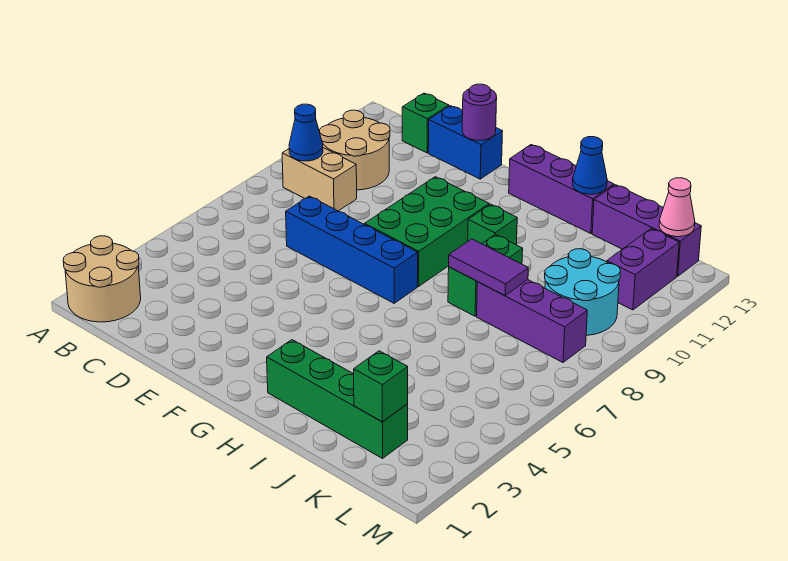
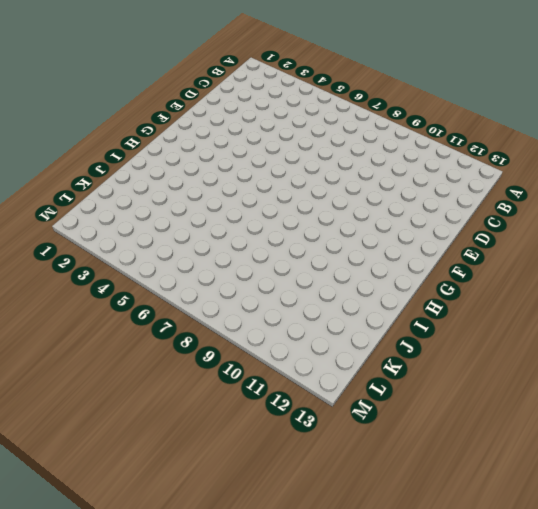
none -> tan round brick A1:B2 level 1
none -> tan brick B9:C9 level 1
none -> tan round brick B10:C11 level 1

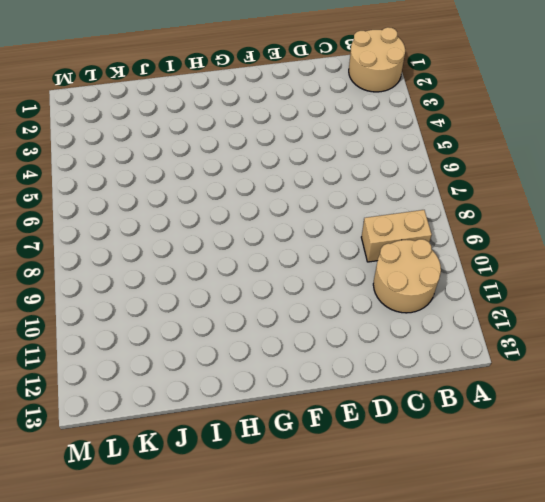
none -> green brick C13 level 1
none -> blue brick D7:G7 level 1
none -> blue brick D13:E13 level 1

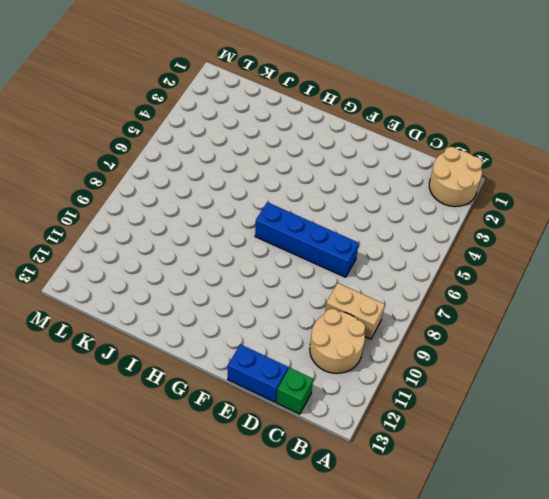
none -> green brick F8:G10 level 1
none -> purple brick G13:I13 level 1
none -> green brick H2:K2 level 1

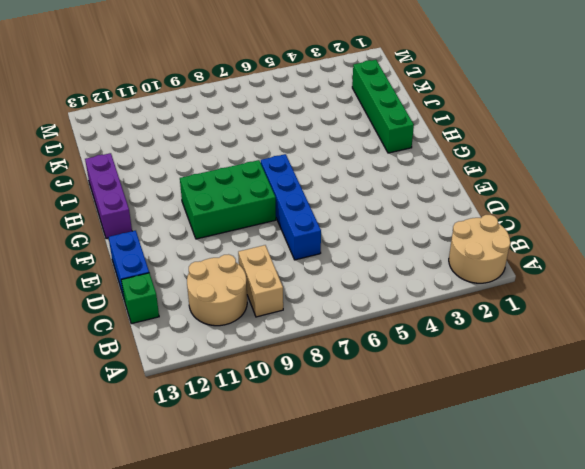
none -> green brick H10 level 1
none -> green brick I8:I9 level 1
none -> purple brick J8:L8 level 1

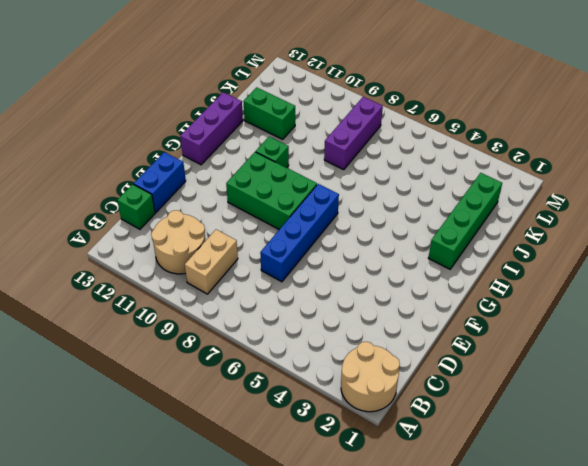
green brick J11:J12 level 1 -> green brick I8:I9 level 1
none -> purple brick J13:L13 level 1
none -> cyan round brick K9:L10 level 1
none -> purple brick L11:L12 level 1

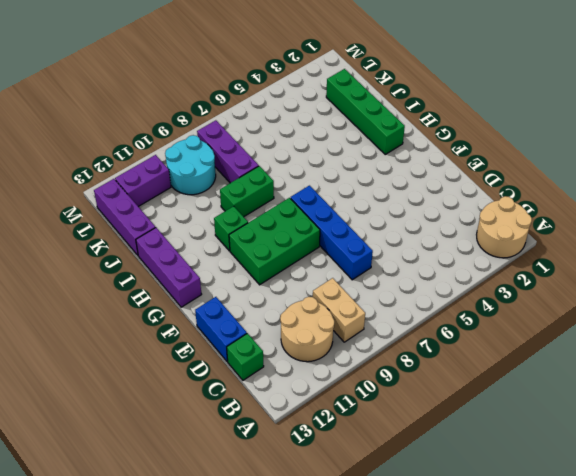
none -> blue cone B9 level 2
none -> purple round brick E13 level 2
none -> purple tile I8:J8 level 2

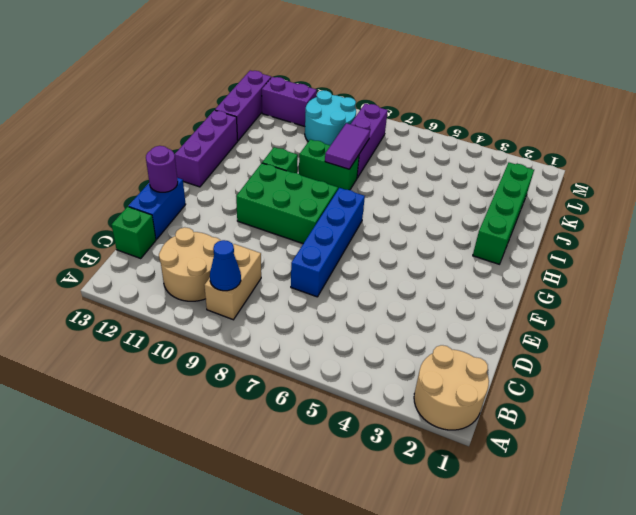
none -> blue cone I13 level 2
none -> green brick K2 level 2
none -> pink cone L13 level 2

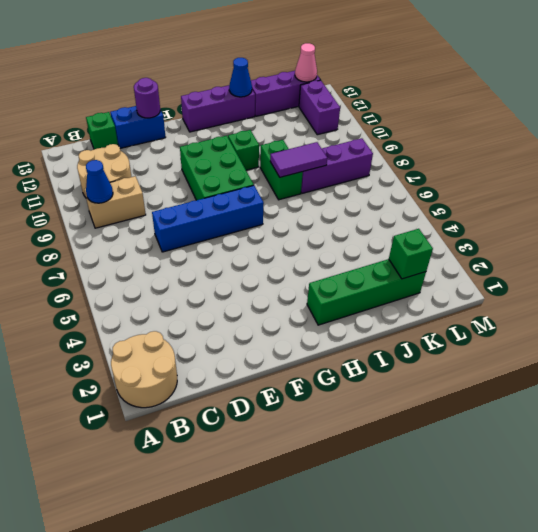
none -> cyan round brick K9:L10 level 1

